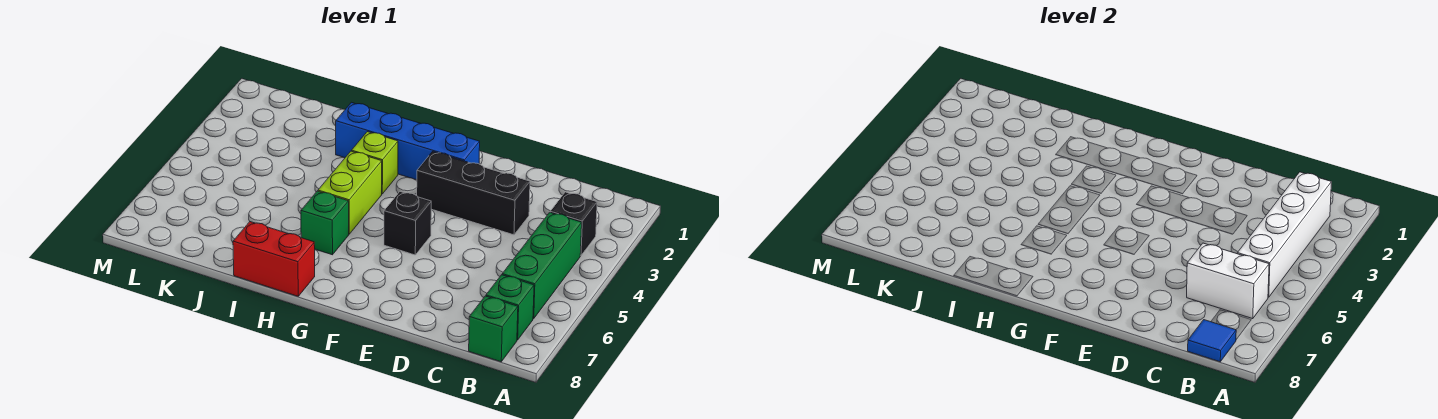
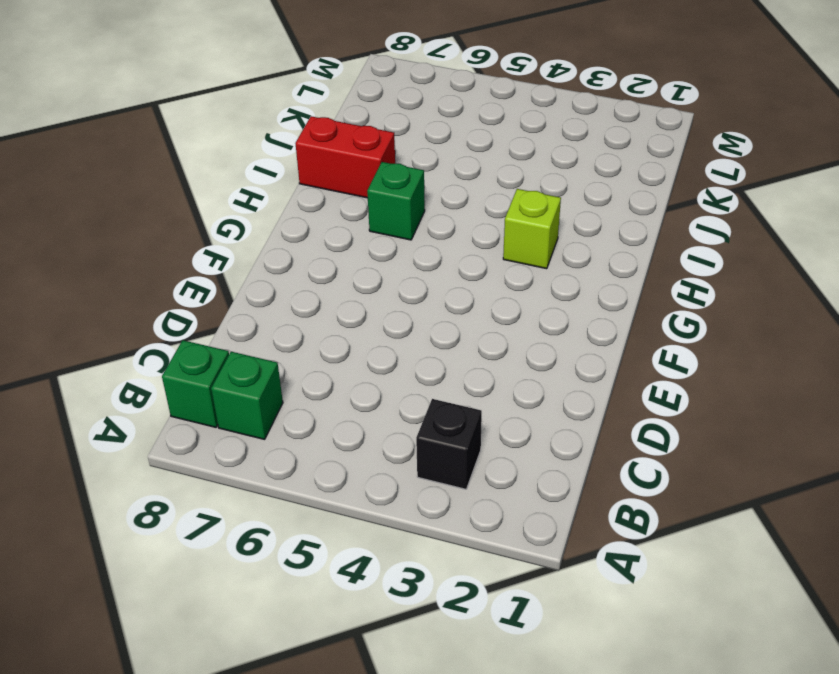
red brick I7:I8 level 1 -> red brick H8:I8 level 1
none -> green brick B4:B6 level 1
none -> black brick D3:F3 level 1
none -> blue brick F2:I2 level 1

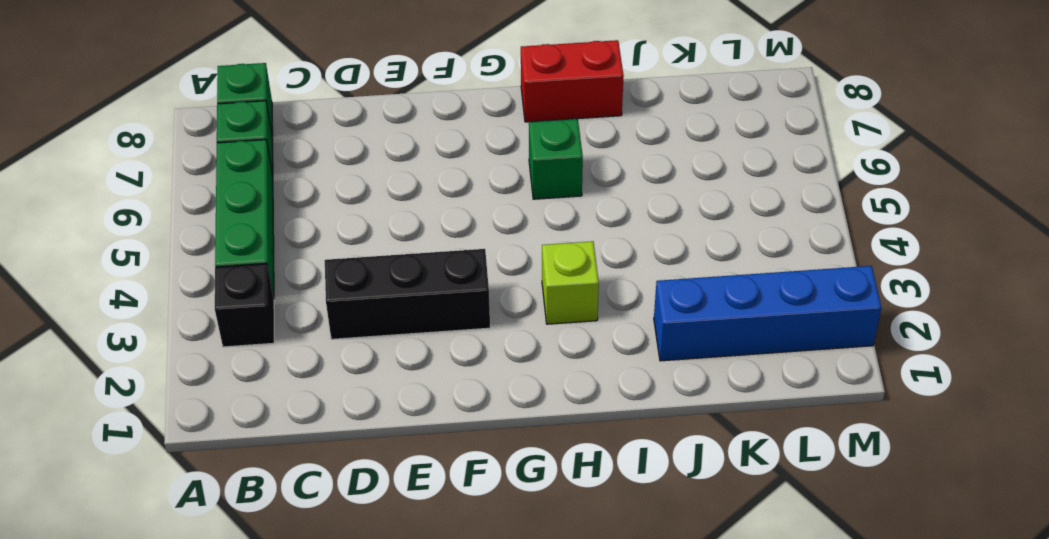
blue brick J2:M2 level 1 -> blue brick F2:I2 level 1
none -> black brick F5 level 1
none -> lime brick H4:H5 level 1
none -> white brick B2:B5 level 2

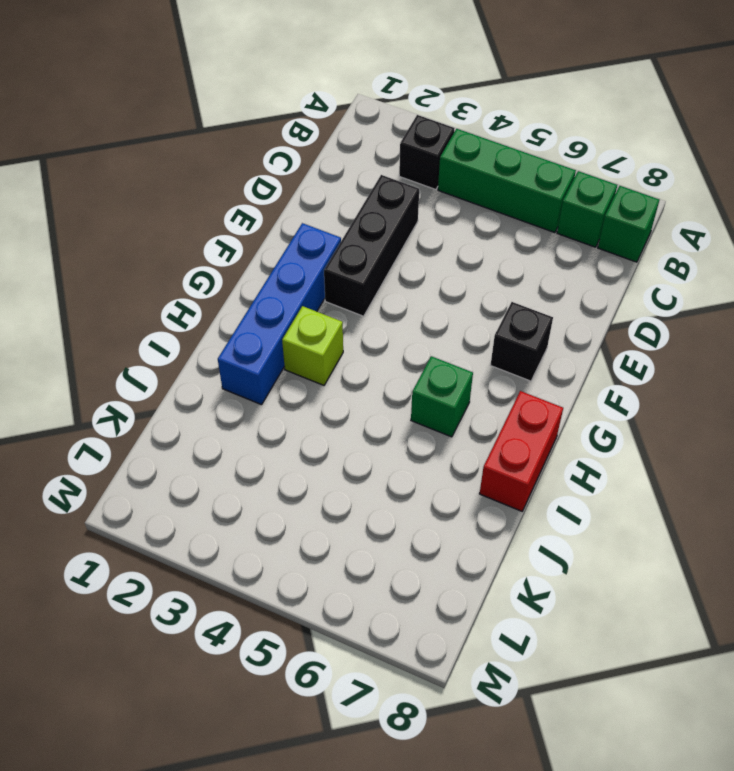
black brick F7 level 1 -> black brick F5 level 1
none -> lime brick H4:H5 level 1
none -> white brick B2:B5 level 2
none -> white brick B6:C6 level 2

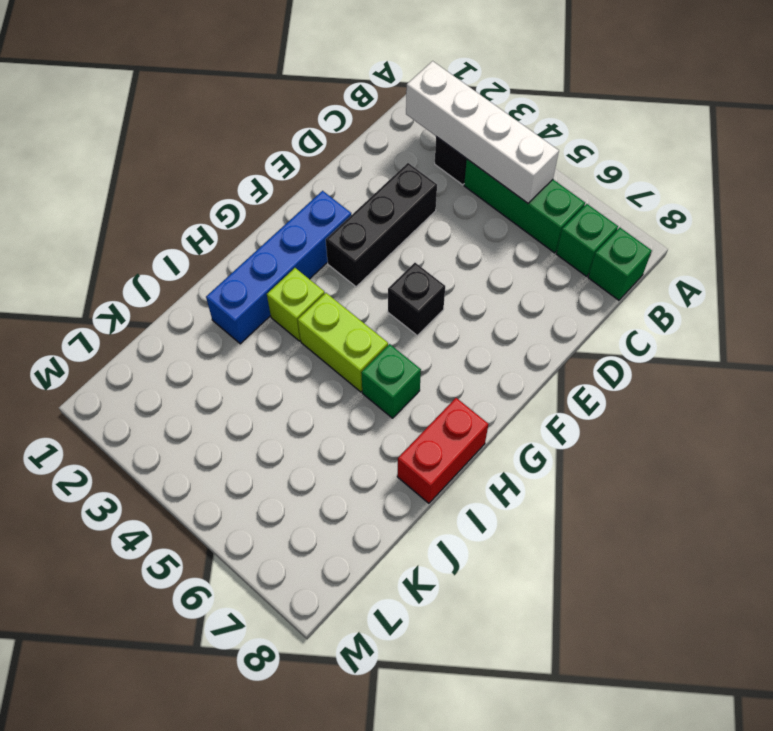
none -> white brick B6:C6 level 2
none -> blue tile B8 level 2

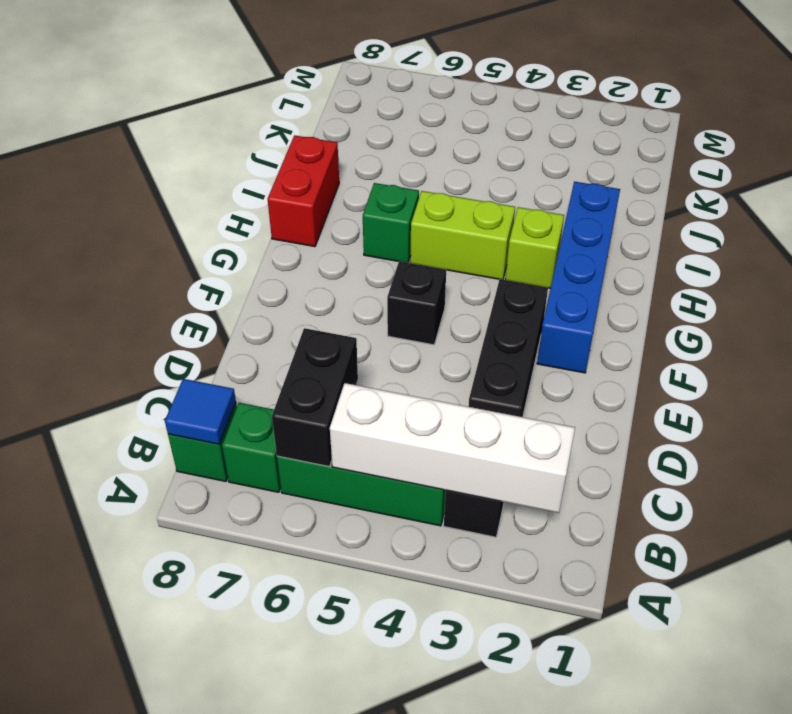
black brick B6:C6 level 2 -> white brick B6:C6 level 2

